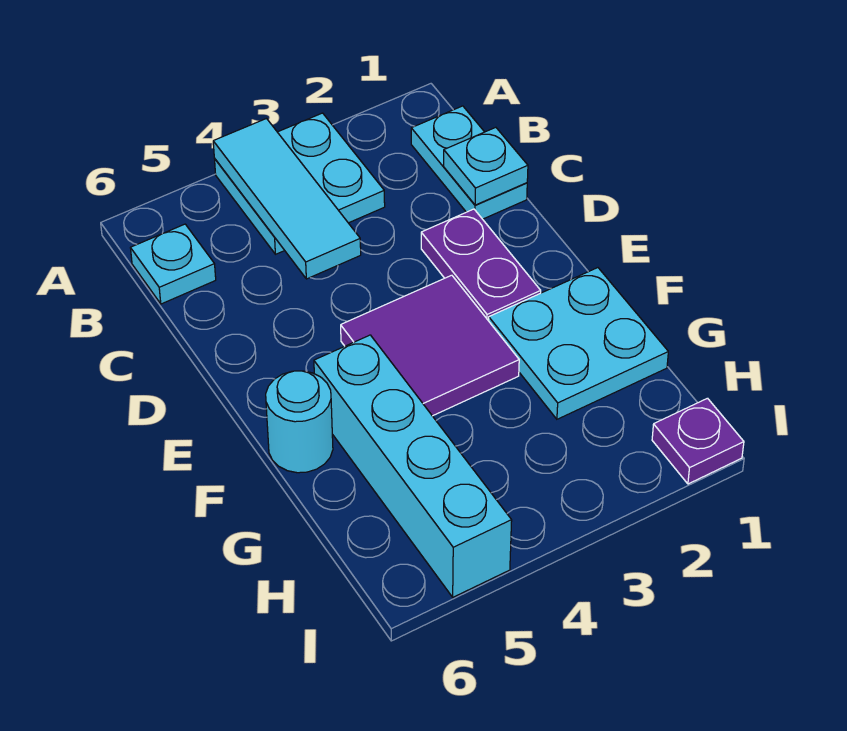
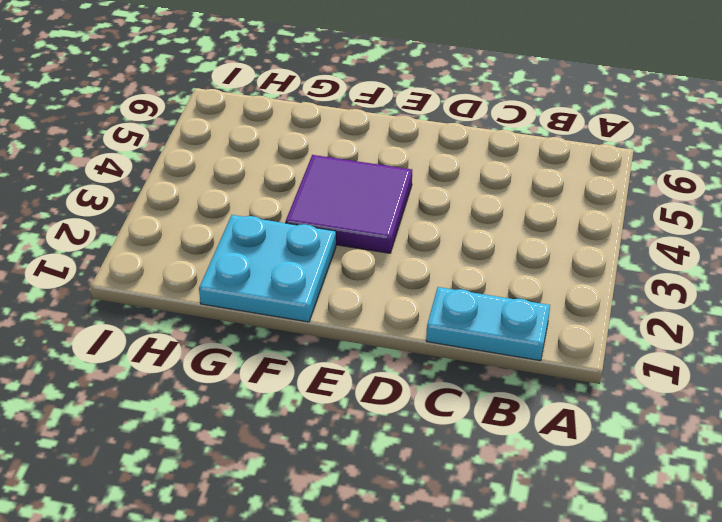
none -> cyan plate A3:B4 level 1
none -> cyan plate B6 level 1

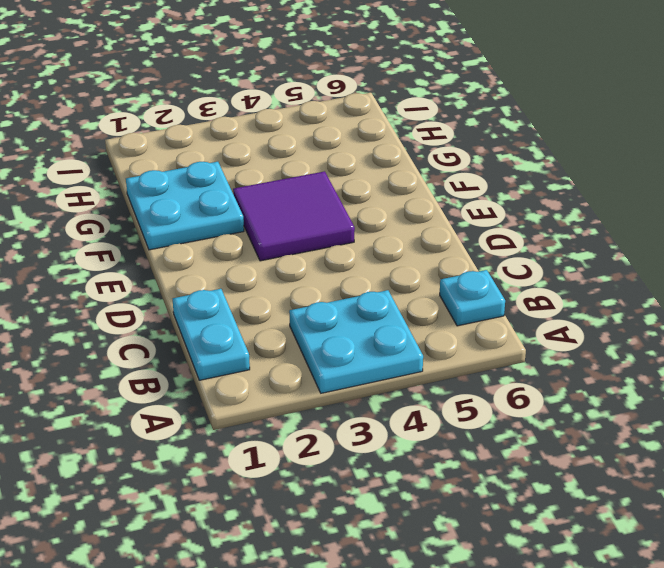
none -> purple plate D2:E2 level 1
none -> cyan brick F5:I5 level 1

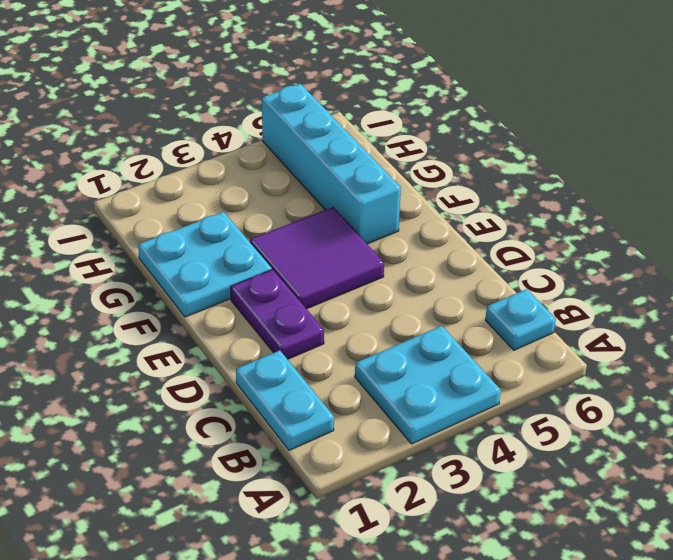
none -> cyan round brick F6 level 1
none -> purple plate I1 level 1

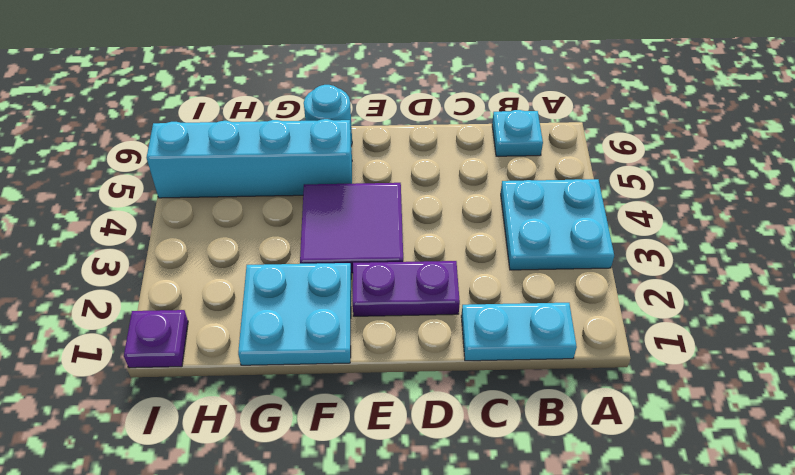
none -> cyan tile A4:C4 level 2
none -> cyan plate C1 level 2

